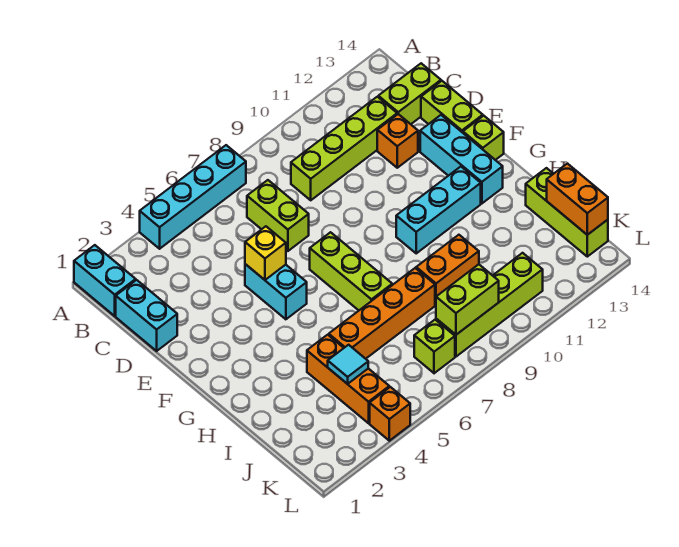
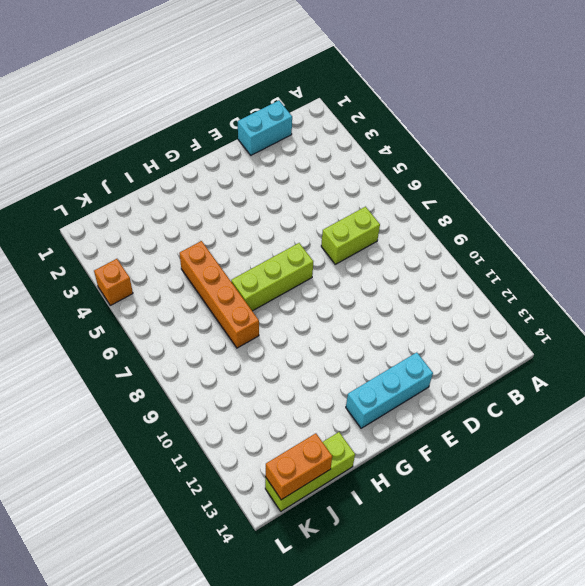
none -> cyan brick A1:B1 level 1
none -> cyan brick A4:A7 level 1
none -> lime brick C9:C12 level 1

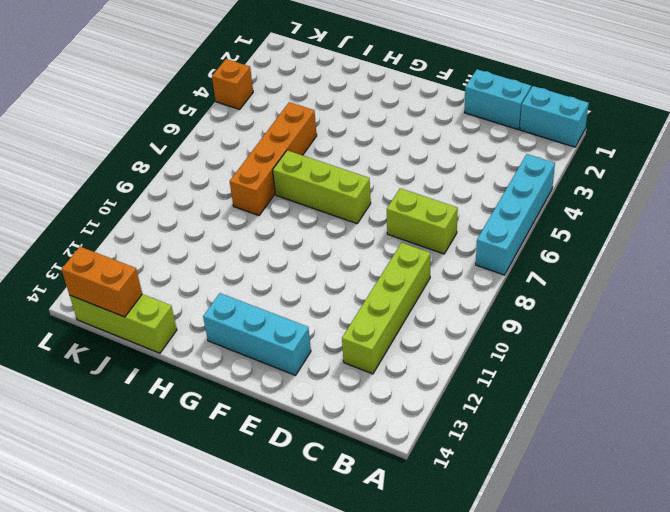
none -> lime brick C13:C14 level 1
none -> orange brick D12 level 1
none -> lime brick D14:E14 level 1

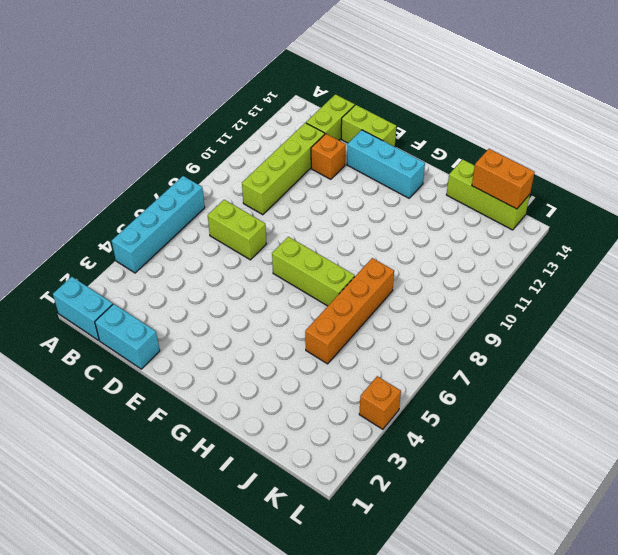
none -> cyan brick E5:F5 level 1
none -> lime brick F14 level 1
none -> cyan brick G10:G12 level 1

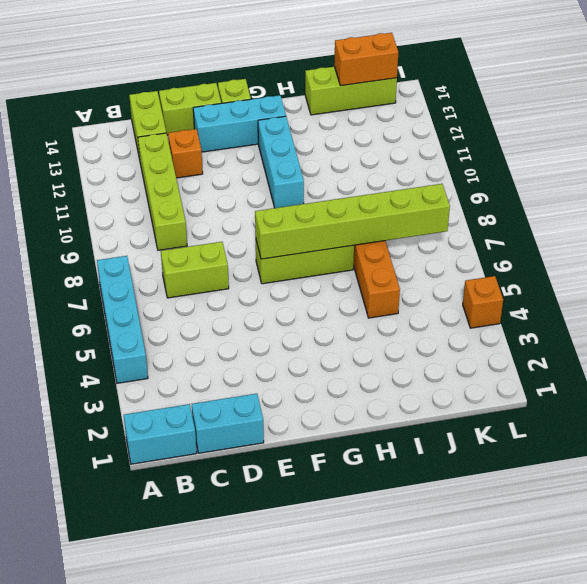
lime brick F7:K7 level 2 -> none
none -> cyan brick E5:F5 level 1
none -> orange brick I4:K4 level 1
none -> orange brick I9:I10 level 1

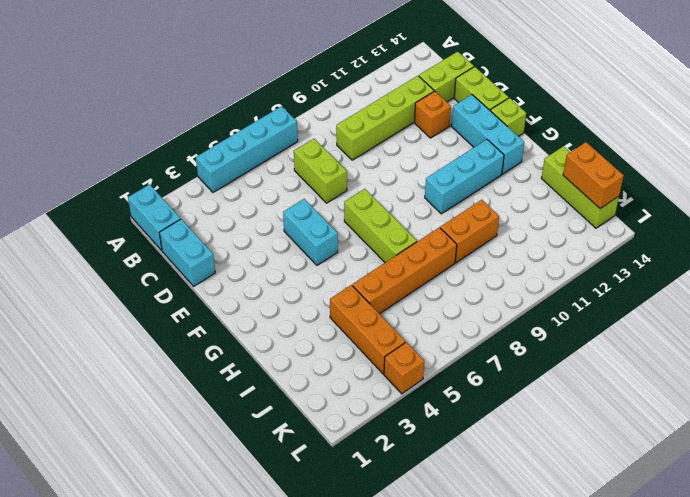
none -> lime brick K7 level 1
none -> lime brick K8:K11 level 1
none -> yellow brick E5 level 2

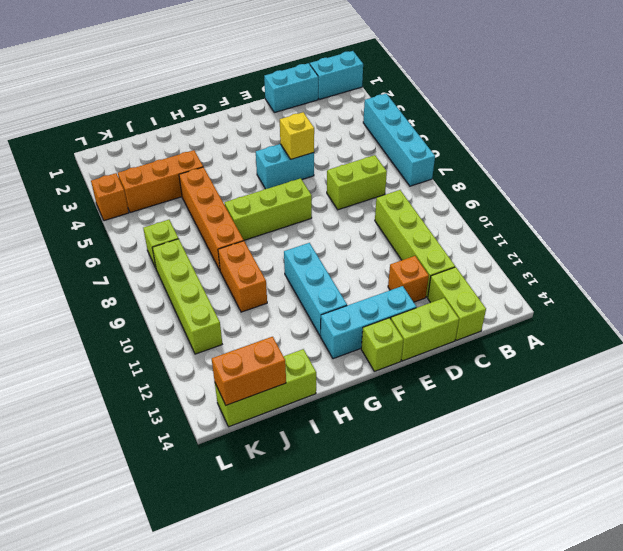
none -> cyan tile J4 level 2
none -> lime brick K8:K9 level 2

